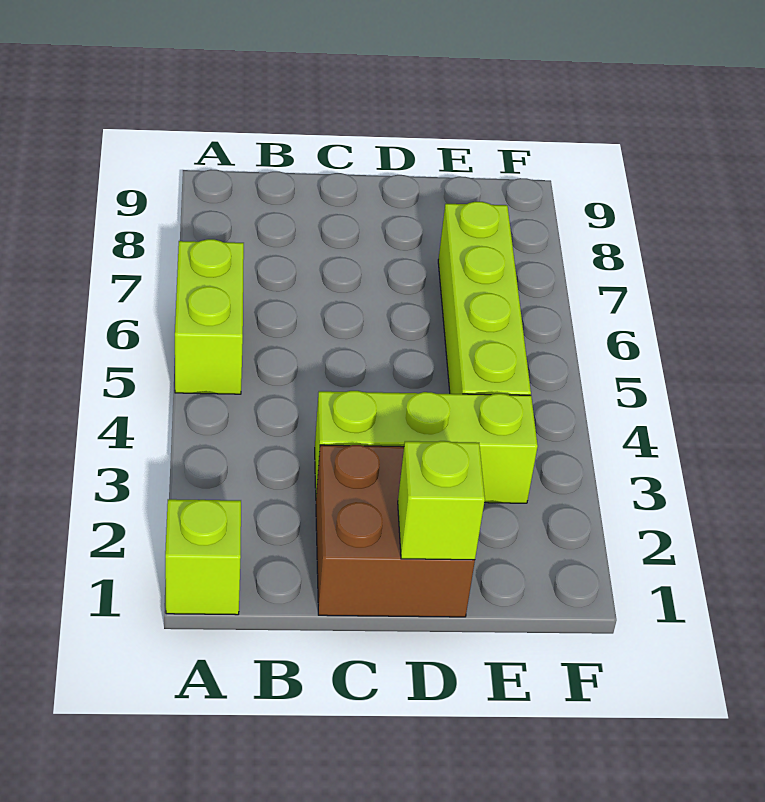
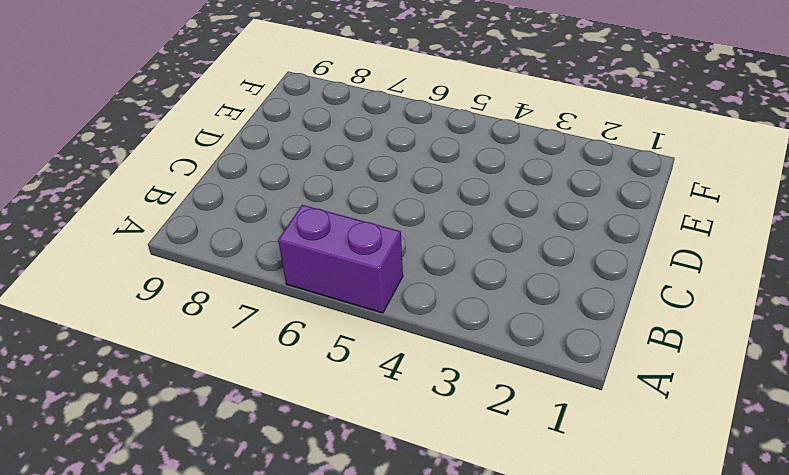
purple brick A5:A6 level 1 -> lime brick A5:A6 level 1
none -> lime brick A1 level 1
none -> brown brick C1:D2 level 1

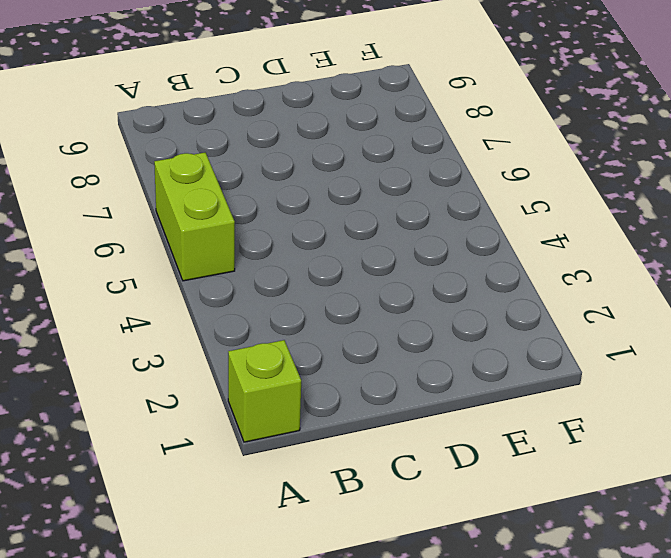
none -> brown brick C1:D2 level 1
none -> lime brick C3:E3 level 1

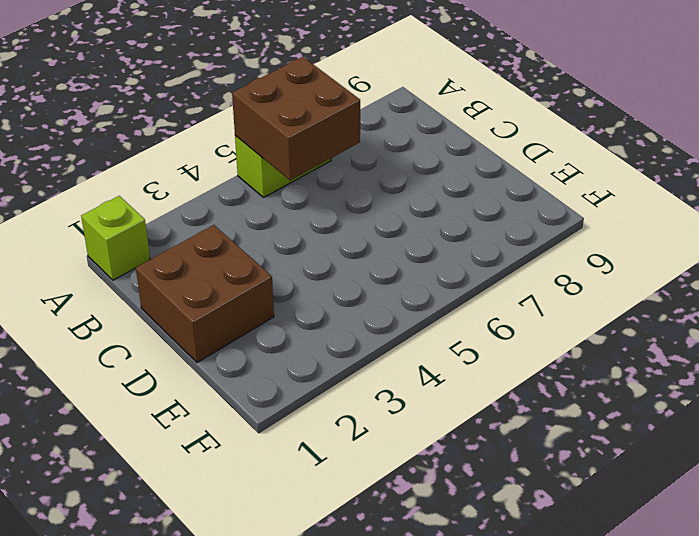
brown brick A5:B6 level 2 -> none
none -> lime brick C3:E3 level 1
none -> lime brick E4:E7 level 1

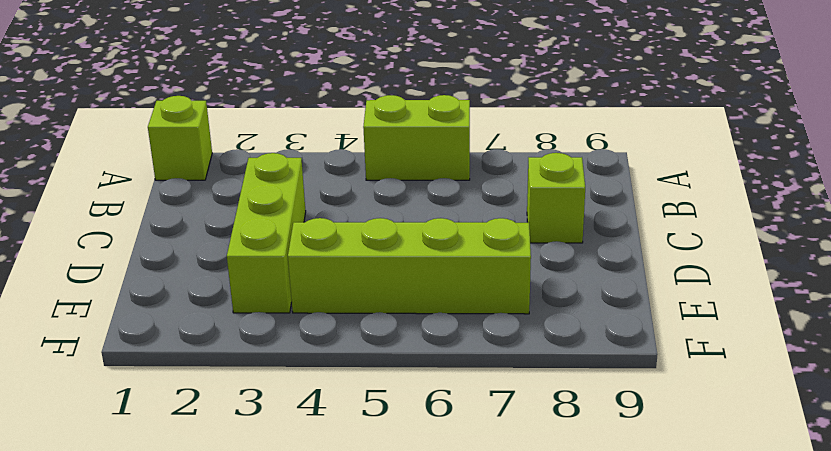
lime brick C8 level 1 -> lime brick D1 level 2
none -> brown brick C1:D2 level 1

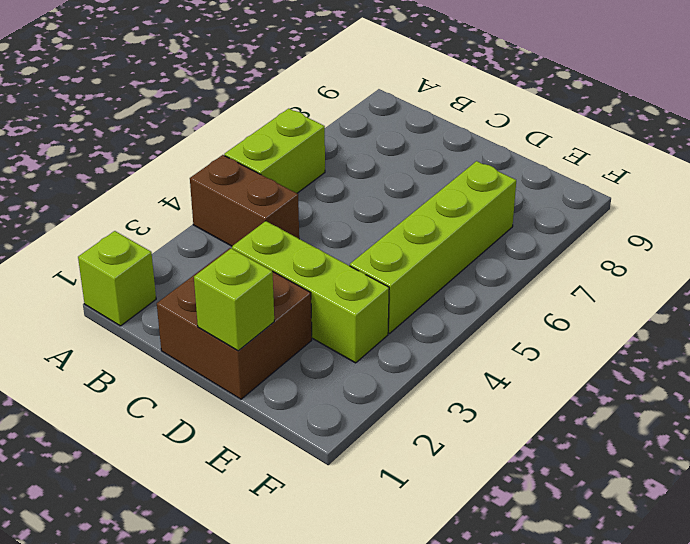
brown brick A4:B4 level 1 -> none

